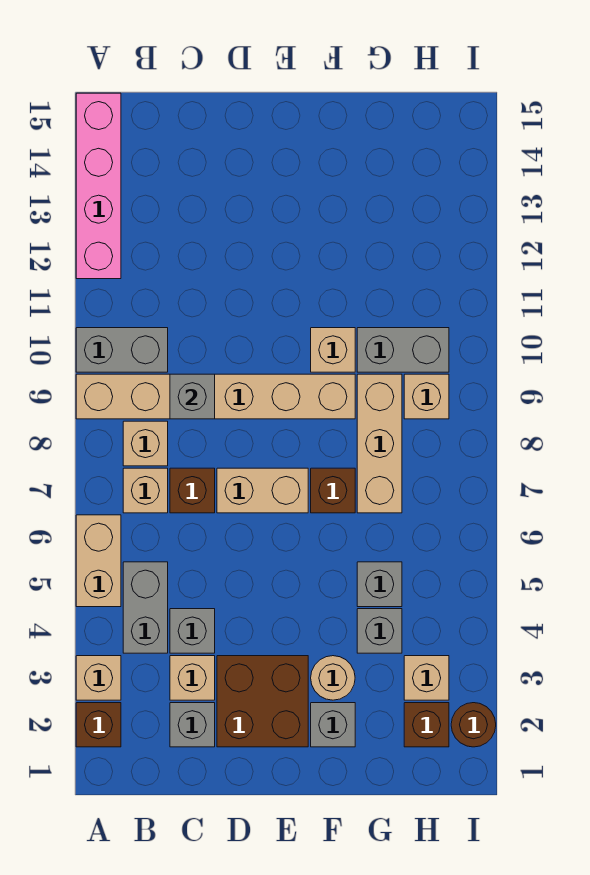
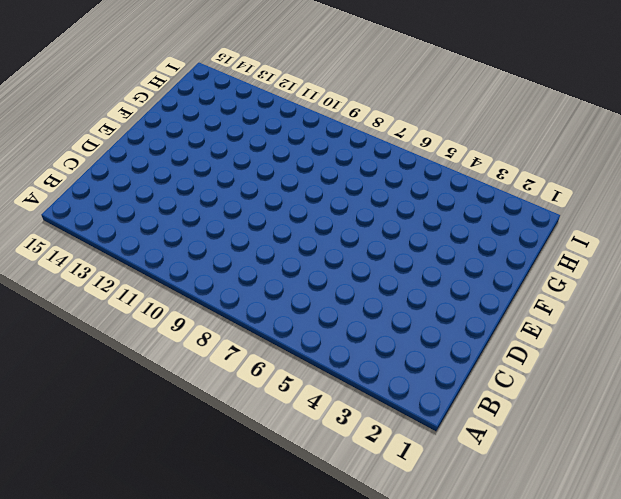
none -> brown brick A2 level 1
none -> tan brick A3 level 1
none -> tan brick A5:A6 level 1

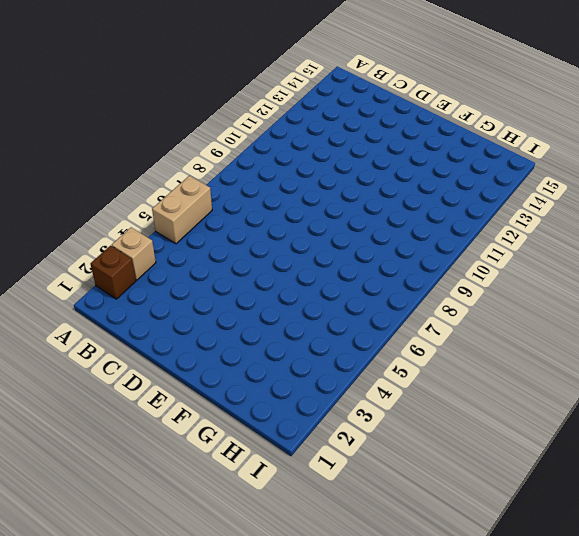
none -> tan brick A9:F9 level 1
none -> grey brick A10:B10 level 1
none -> pink brick A12:A15 level 1

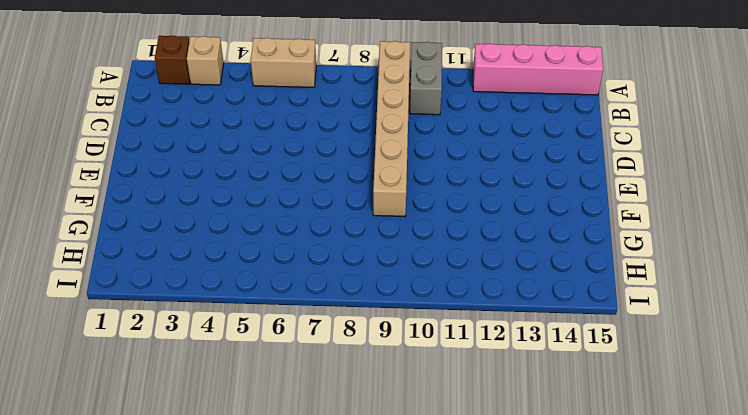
none -> grey brick B4:B5 level 1
none -> tan brick B7 level 1
none -> tan brick B8 level 1

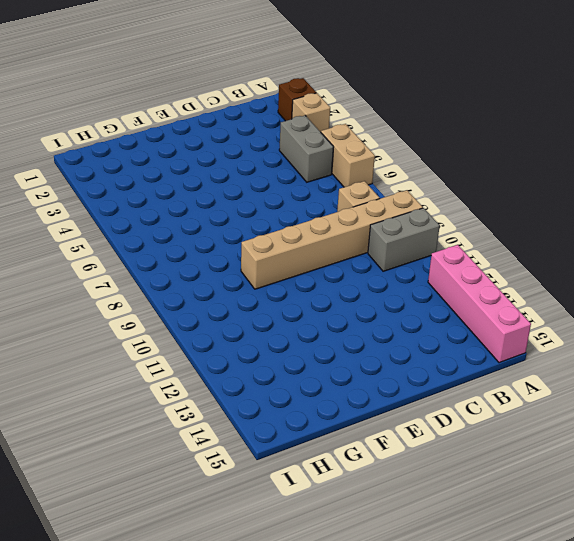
none -> tan brick B7 level 1
none -> grey brick C2 level 1
none -> tan brick C3 level 1

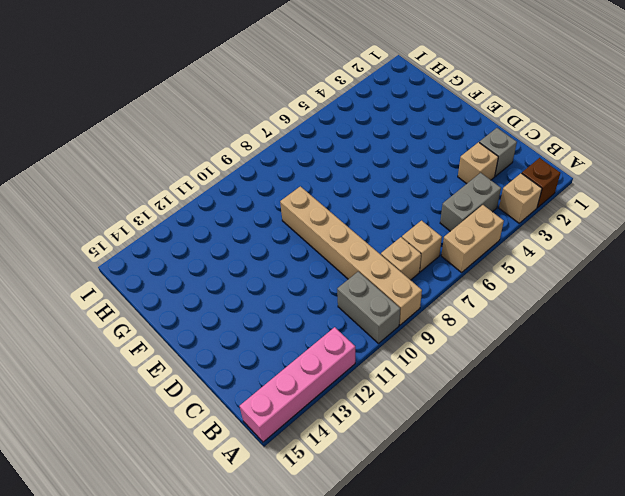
none -> grey brick C4 level 1
none -> brown brick C7 level 1
none -> brown brick D2:E3 level 1

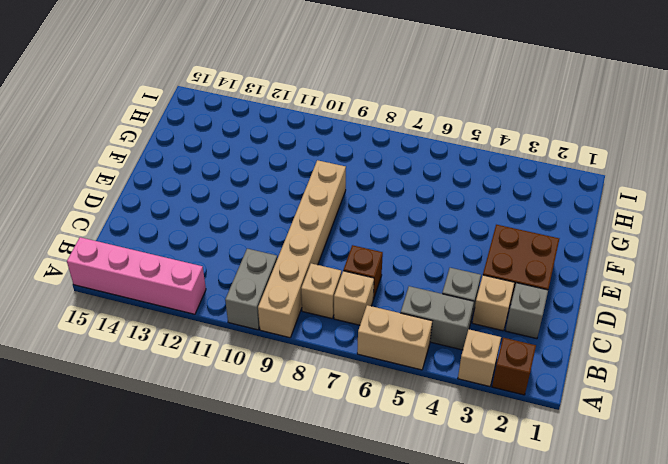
none -> tan brick D7:E7 level 1
none -> grey brick F2 level 1
none -> tan round brick F3 level 1

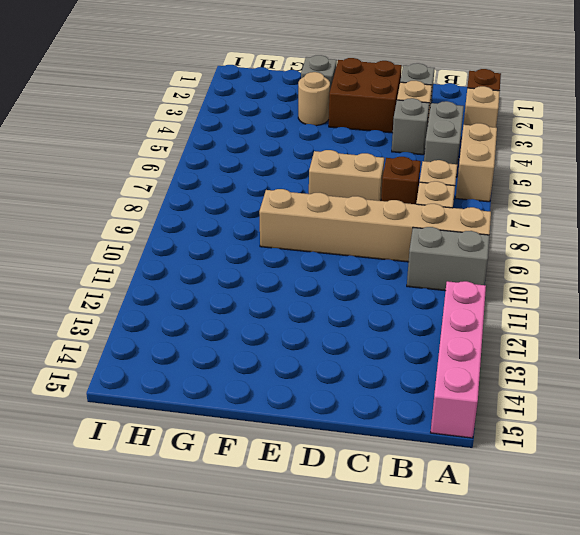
none -> brown brick F7 level 1
none -> tan brick F10 level 1
none -> grey brick G4 level 1

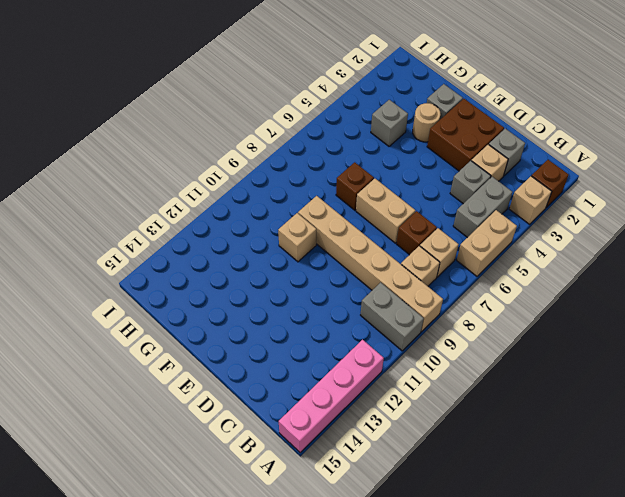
none -> grey brick G5 level 1
none -> tan brick G7:G9 level 1
none -> grey brick G10:H10 level 1

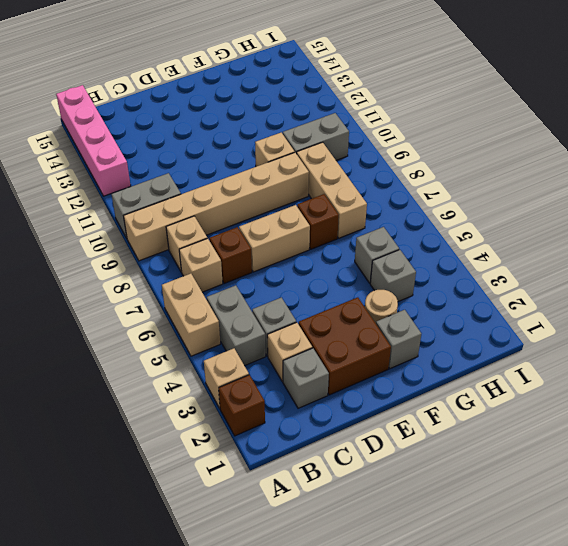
none -> brown brick H2 level 1
none -> tan brick H3 level 1
none -> tan brick H9 level 1

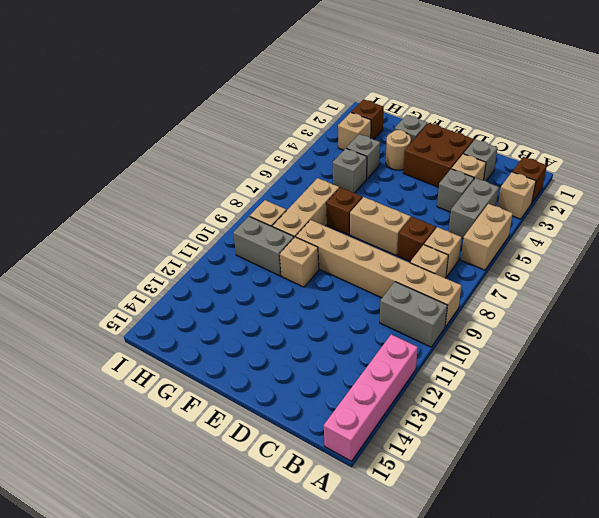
none -> brown round brick I2 level 1
none -> grey brick C9 level 2

